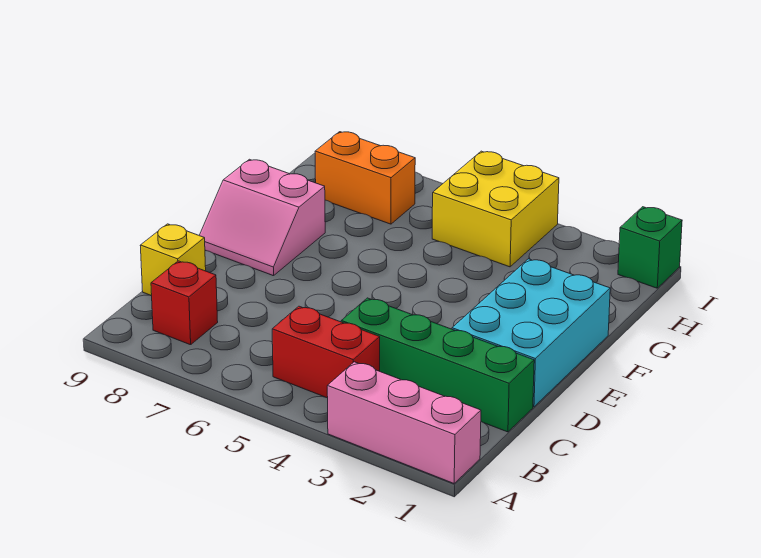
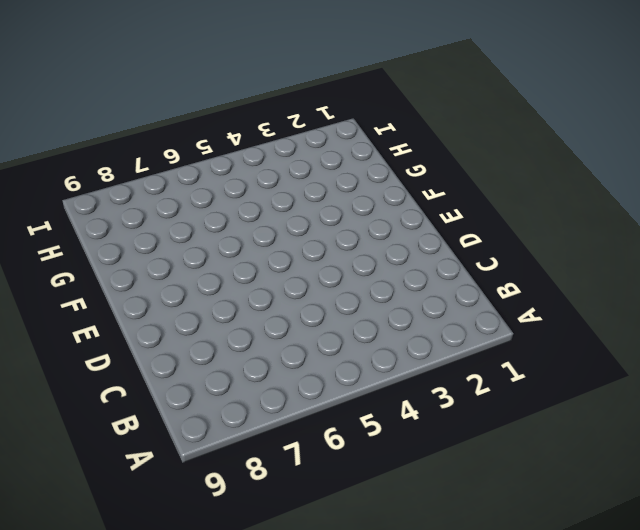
none -> pink brick A1:A3 level 1
none -> red brick B4:B5 level 1

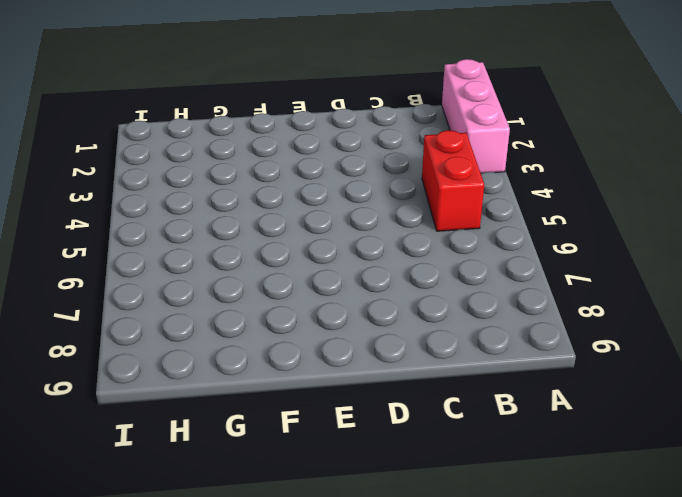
none -> red brick B8 level 1
none -> green brick C1:C4 level 1

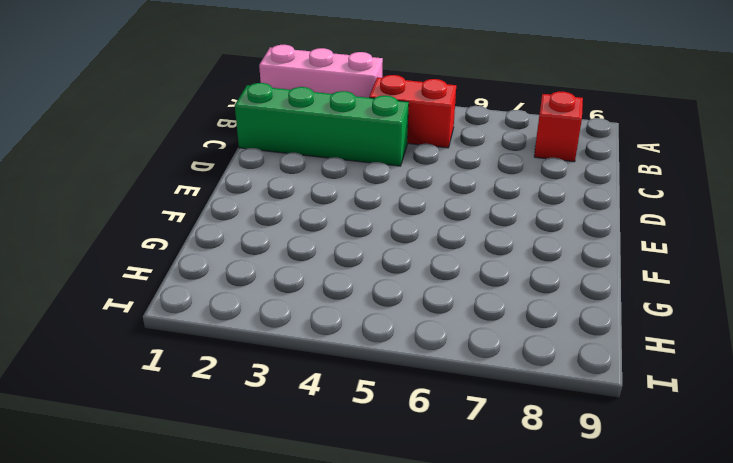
none -> yellow brick C9 level 1
none -> cyan brick D1:F2 level 1

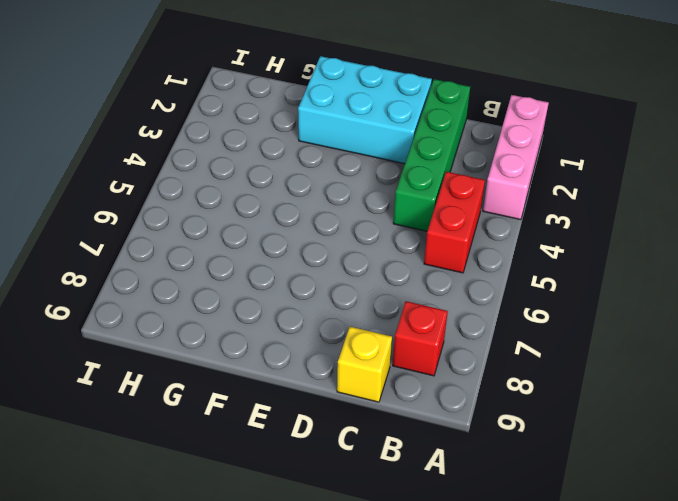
none -> pink slope E8:F9 level 1 top F
none -> yellow brick H4:I5 level 1

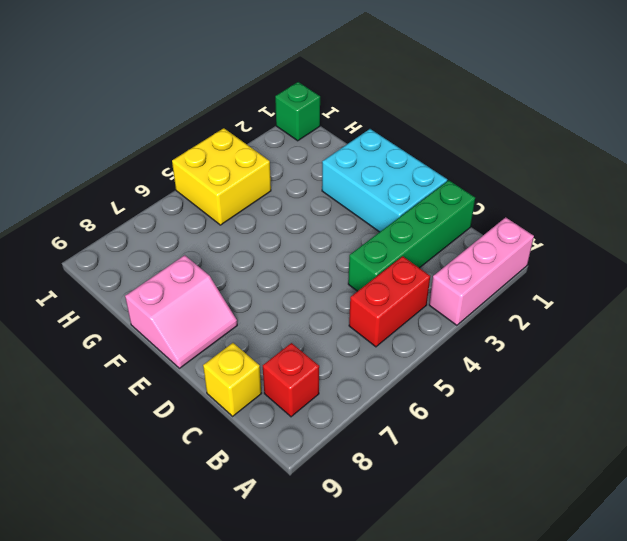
none -> orange brick H7:H8 level 1

